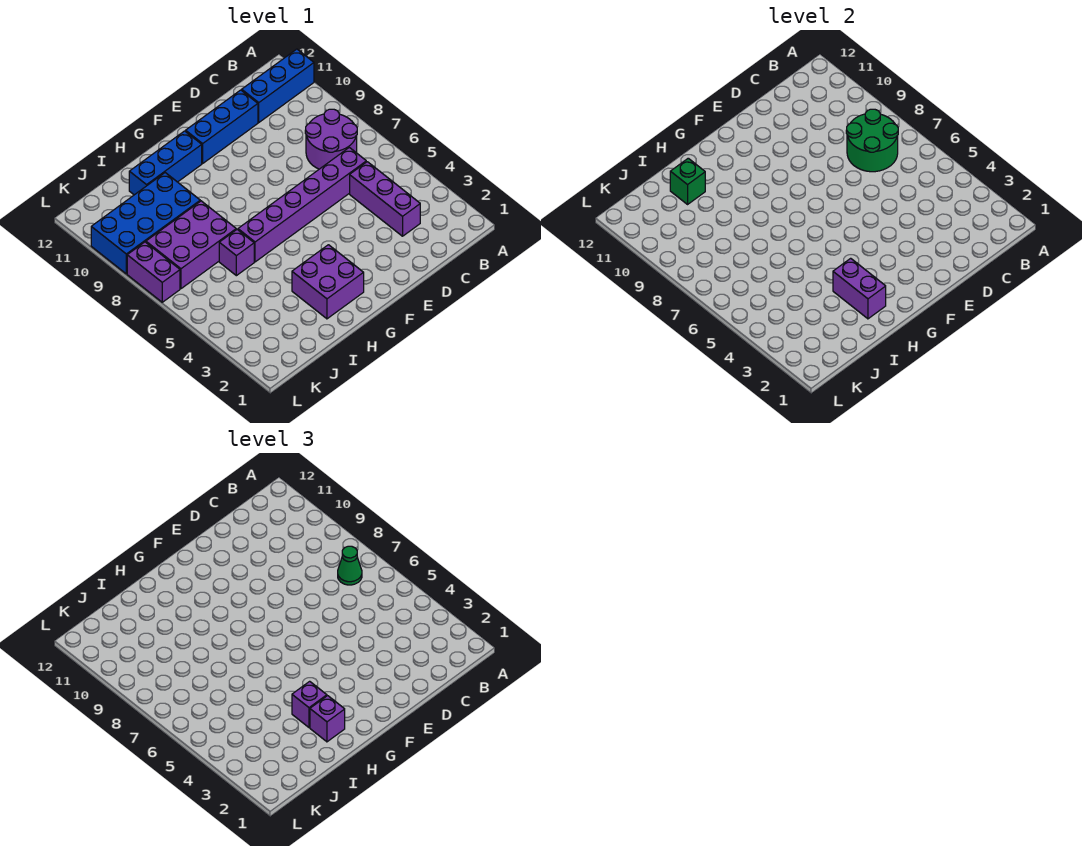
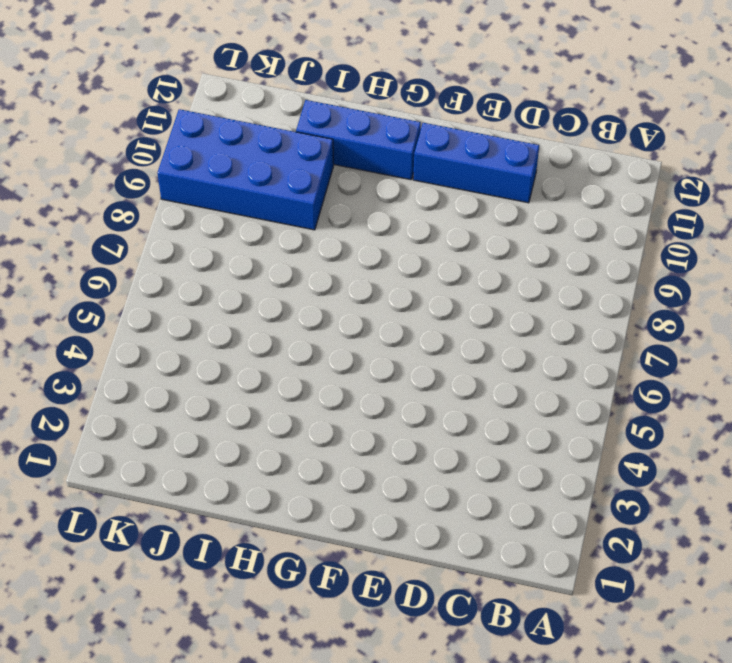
none -> blue brick A11:C11 level 1
none -> purple round brick B7:C8 level 1
none -> purple brick C3:C5 level 1

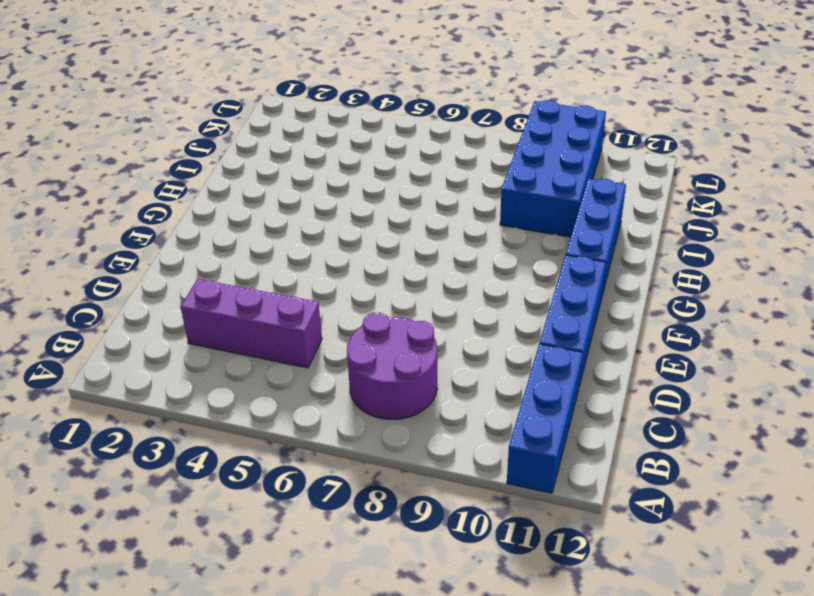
none -> purple brick C6:H6 level 1
none -> purple brick G2:H3 level 1
none -> purple brick I6 level 1

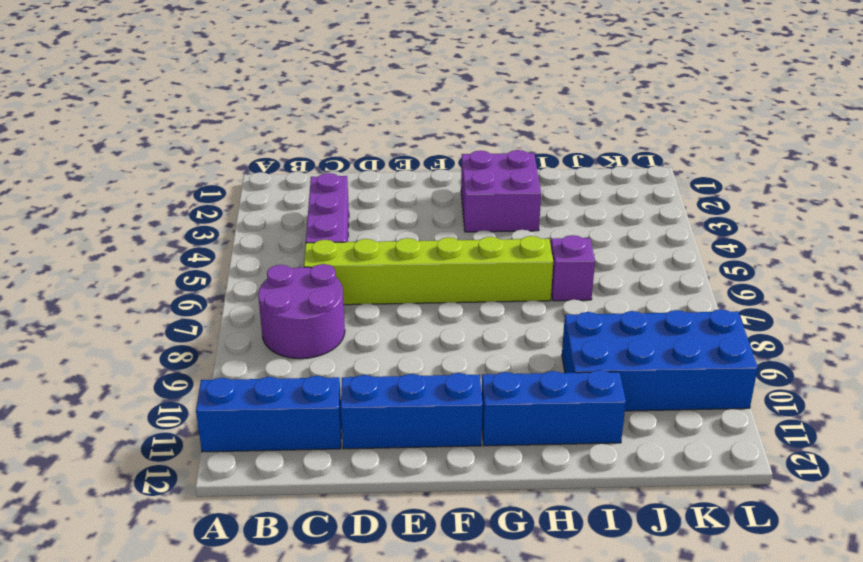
lime brick C6:H6 level 1 -> purple brick C6:H6 level 1
none -> purple brick I7:K8 level 1
none -> purple brick L7:L8 level 1
none -> green round brick B7:C8 level 2

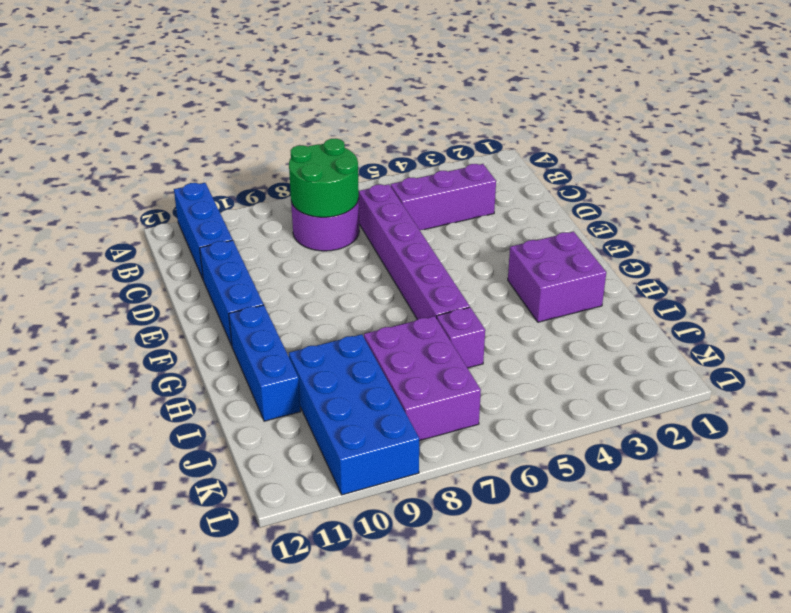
none -> purple brick L7:L8 level 1
none -> purple brick H2:H3 level 2
none -> green brick I11 level 2

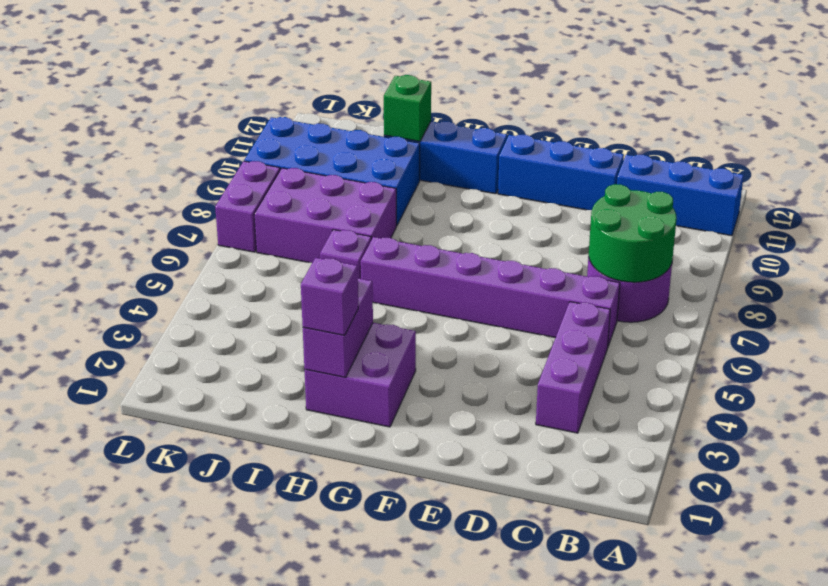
none -> green cone B7 level 3
none -> purple brick H3 level 3

